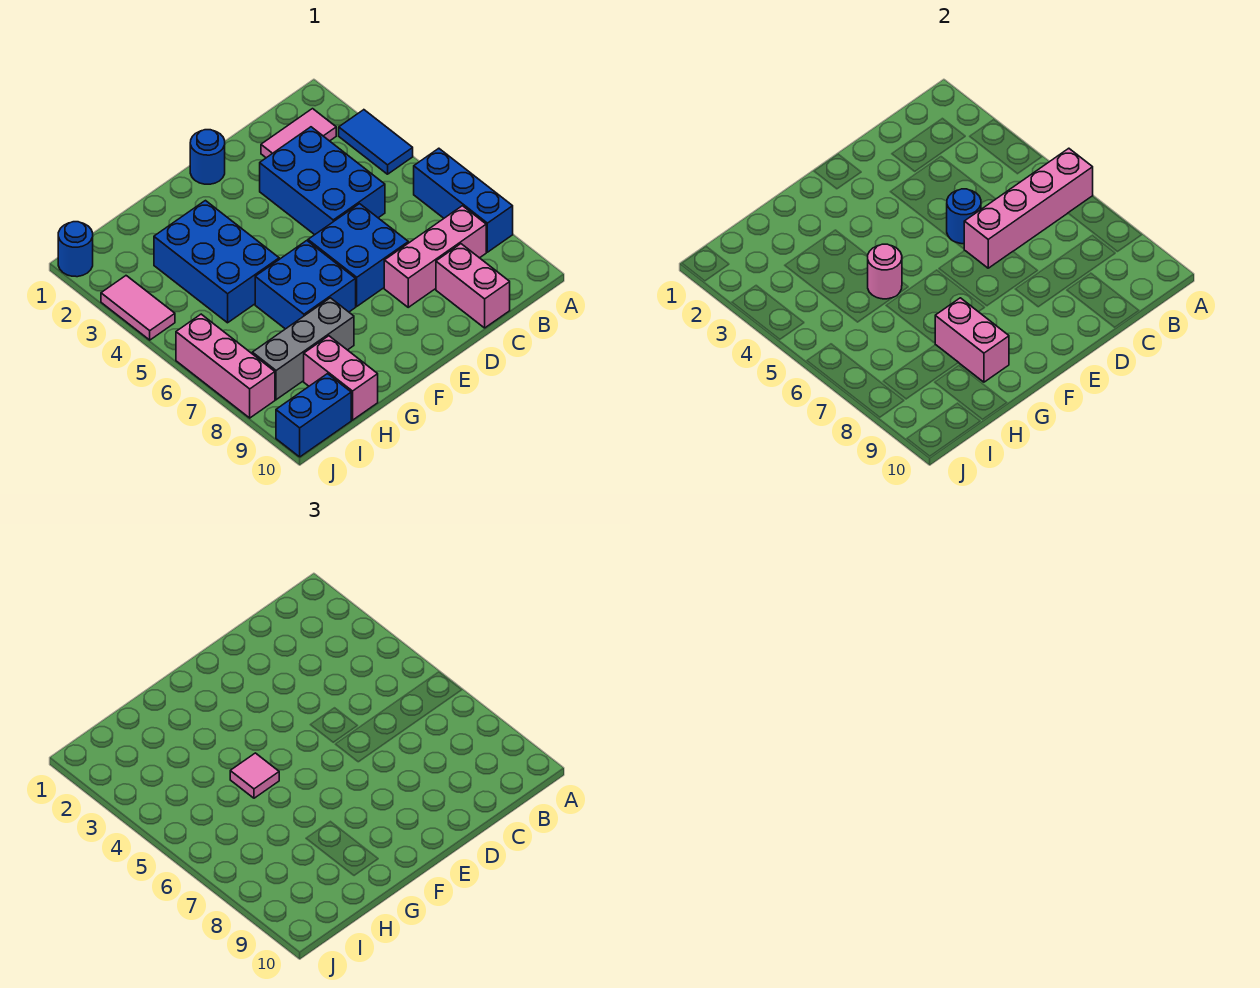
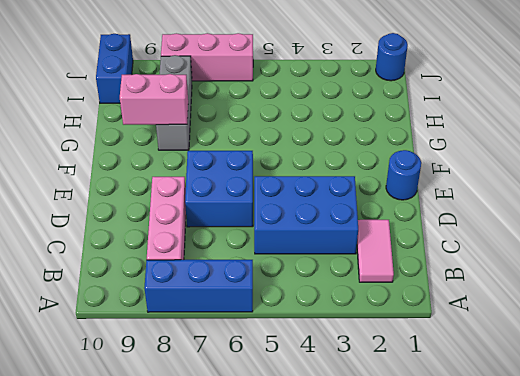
none -> blue tile A3:A4 level 1
none -> pink brick C9:C10 level 1
none -> blue brick F6:G7 level 1

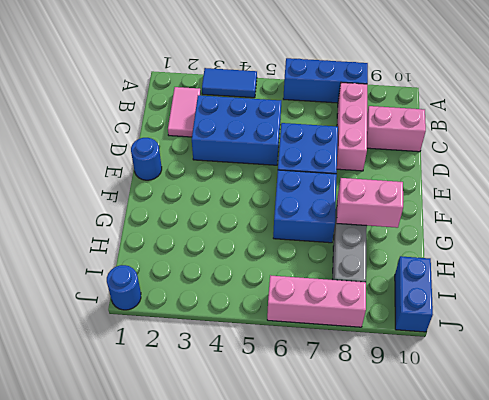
none -> blue brick G3:H5 level 1
none -> pink brick H9:H10 level 1
none -> pink tile J3:J4 level 1

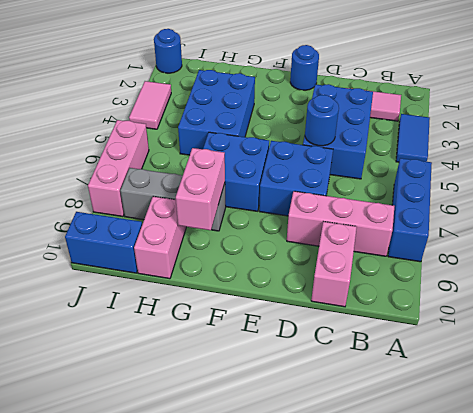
none -> pink brick A6:D6 level 2
none -> pink round brick G5 level 2
none -> pink tile G5 level 3

